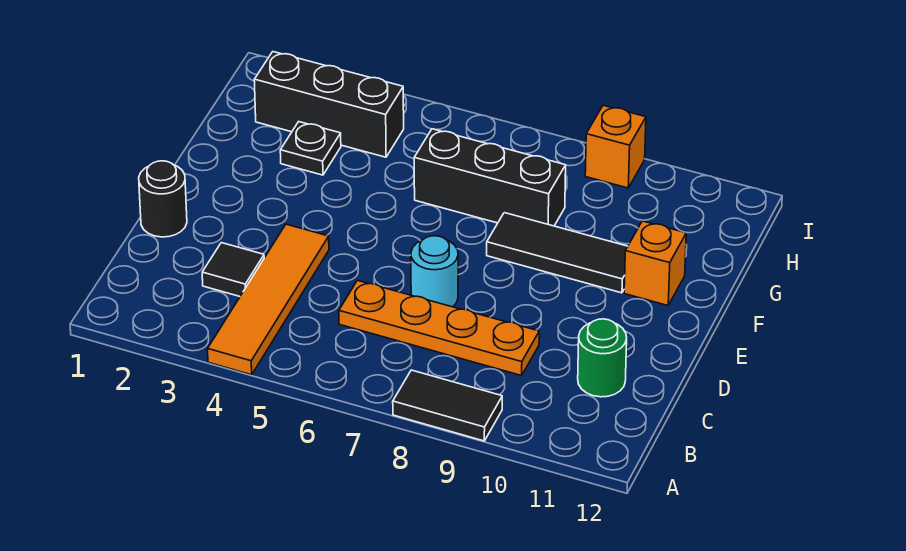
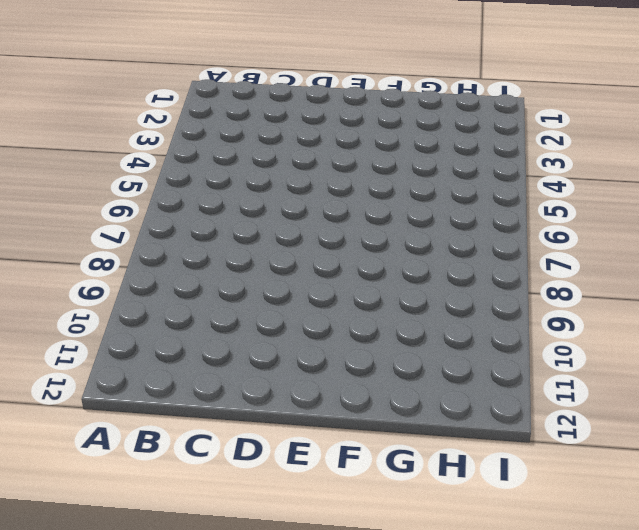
none -> orange tile A4:D4 level 1
none -> black tile A8:A9 level 1
none -> black tile C3 level 1

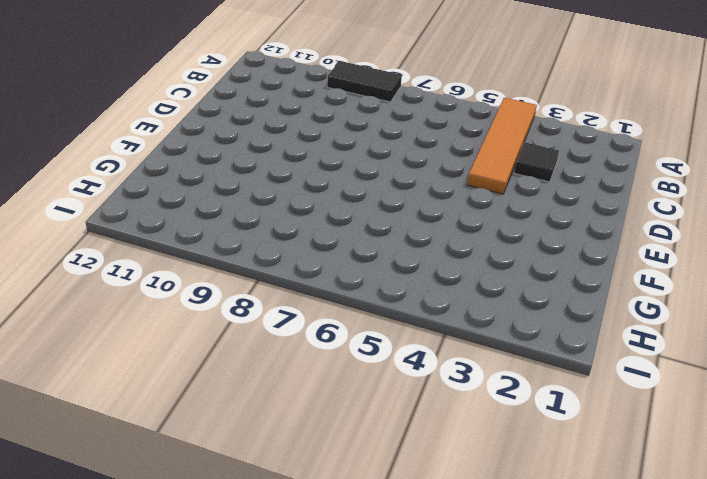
none -> orange plate C6:C9 level 1
none -> green round brick C11 level 1
none -> black round brick D1 level 1

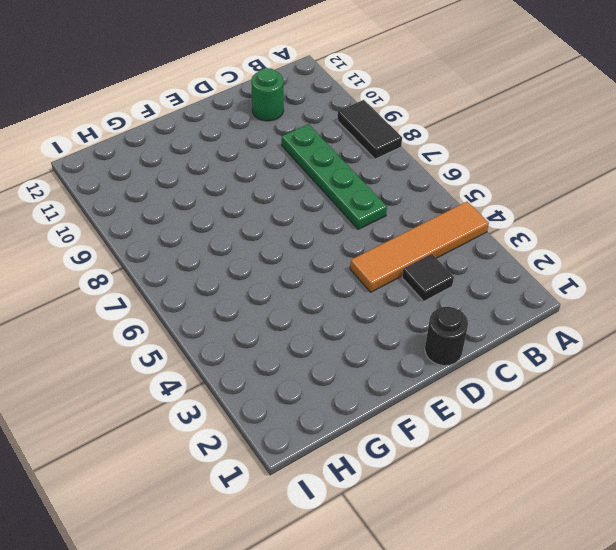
green plate C6:C9 level 1 -> orange plate C6:C9 level 1
none -> cyan round brick D7 level 1
none -> black tile F8:F10 level 1
none -> orange brick F11 level 1

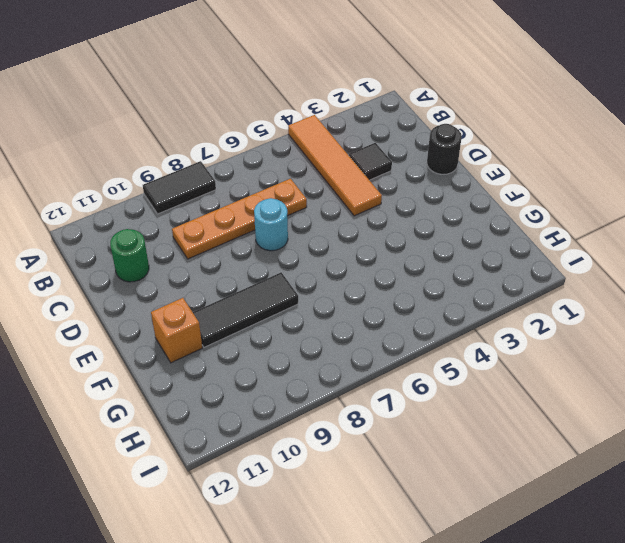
none -> black plate G3 level 1
none -> black brick G6:G8 level 1
none -> black brick H2:H4 level 1

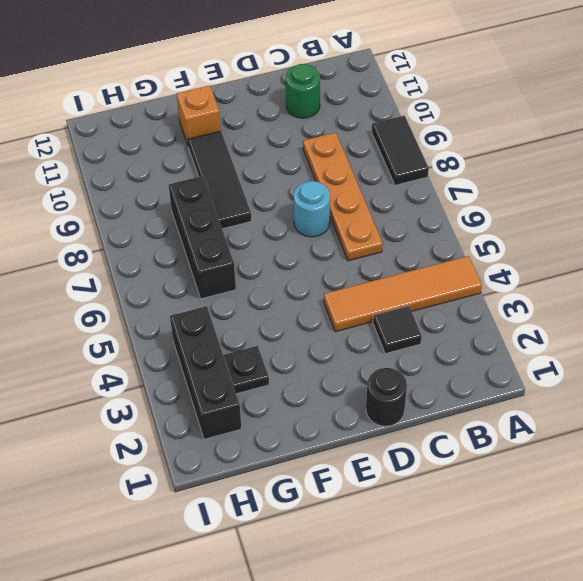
none -> orange brick I9 level 1

